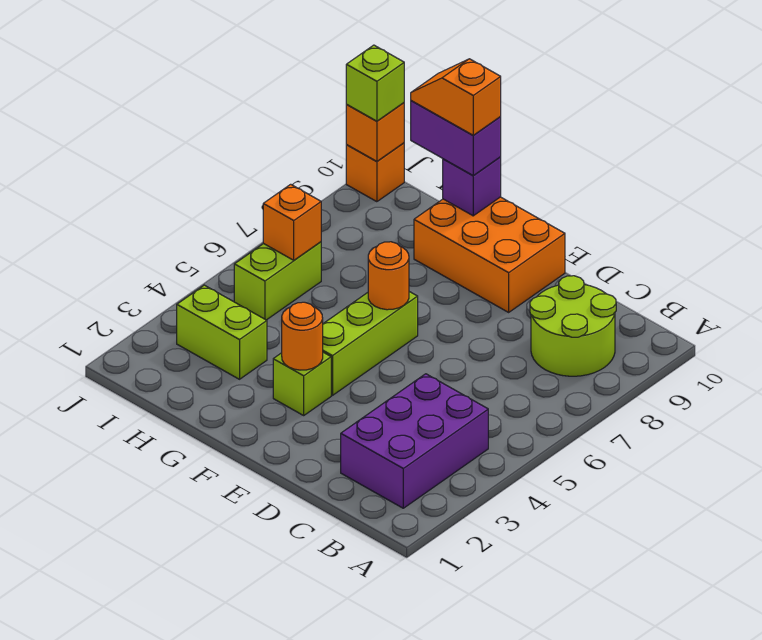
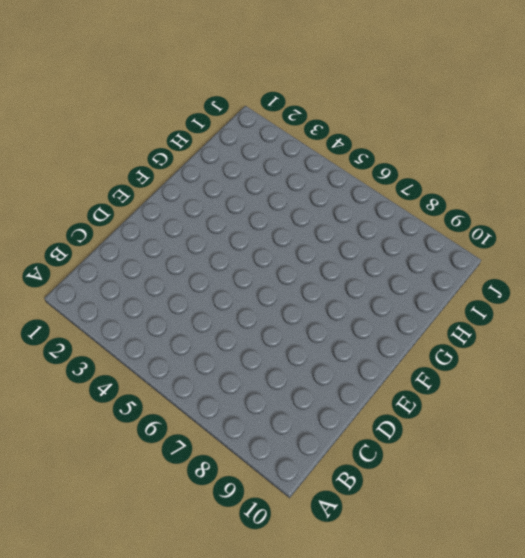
none -> purple brick B2:C4 level 1
none -> lime round brick B8:C9 level 1
none -> orange brick E9:G10 level 1

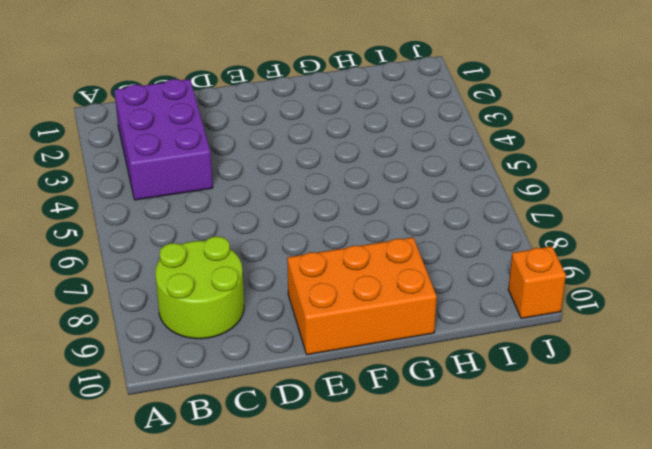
none -> lime brick F3 level 1
none -> lime brick F4:F6 level 1
none -> lime brick H3:I3 level 1

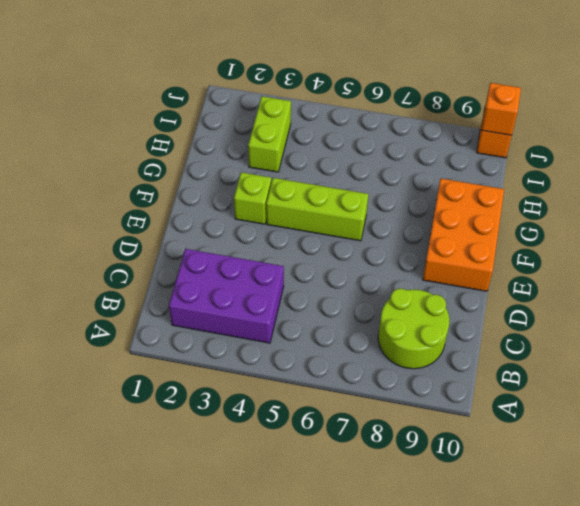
none -> lime brick I5:I6 level 1
none -> orange round brick F3 level 2
none -> orange round brick F6 level 2

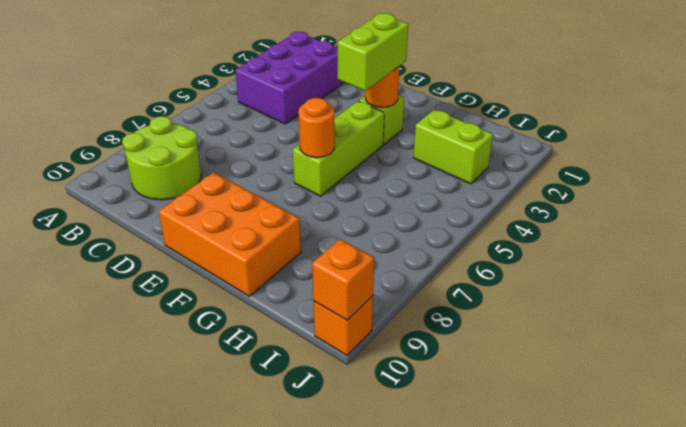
lime brick F3:F4 level 3 -> lime brick I5:I6 level 1
none -> purple brick G10 level 2
none -> orange brick I6 level 2
none -> purple brick G10:H10 level 3

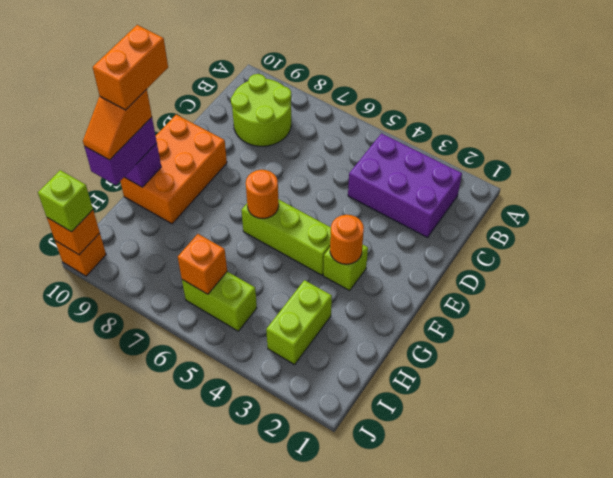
orange brick F10:G10 level 5 -> none

